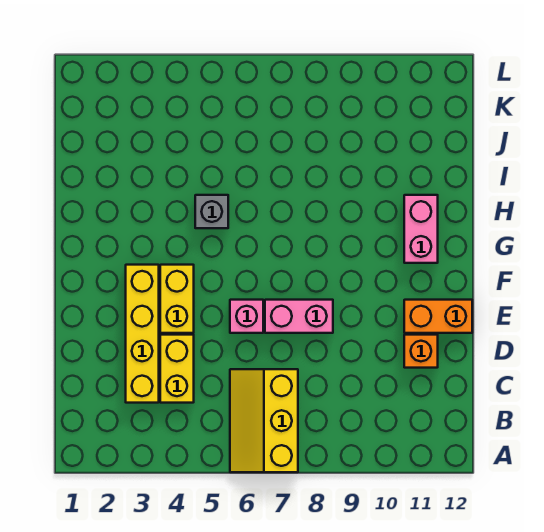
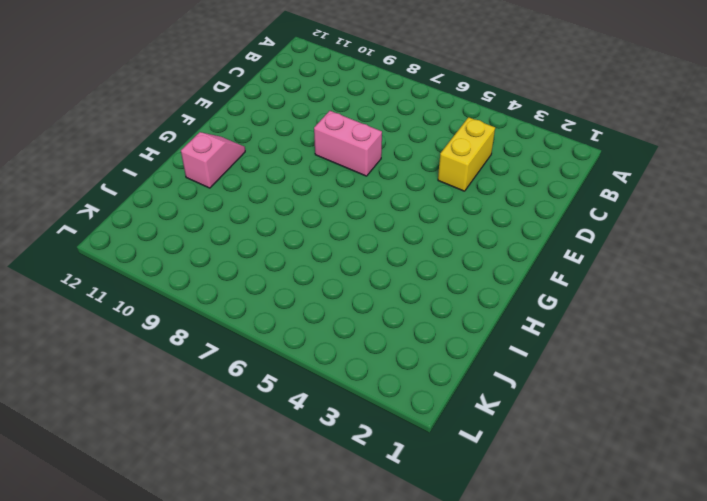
pink slope G11:H11 level 1 top H -> pink brick G11:H11 level 1
none -> yellow slope A6:C7 level 1 top 7
none -> yellow brick C3:F3 level 1

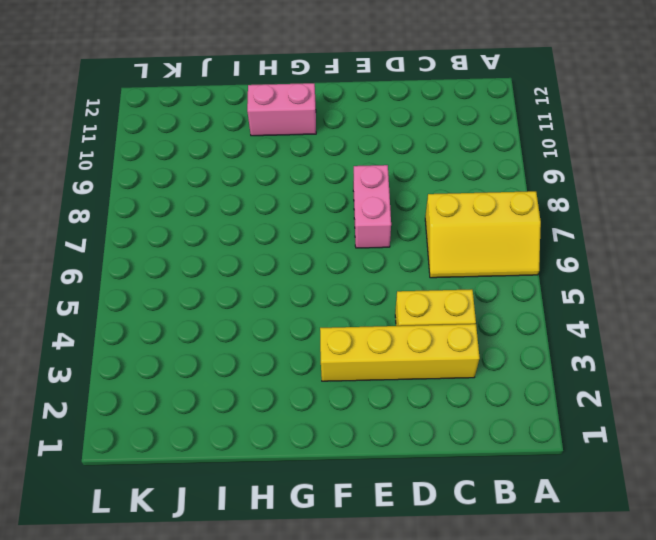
none -> orange brick D11 level 1
none -> yellow brick E4:F4 level 1

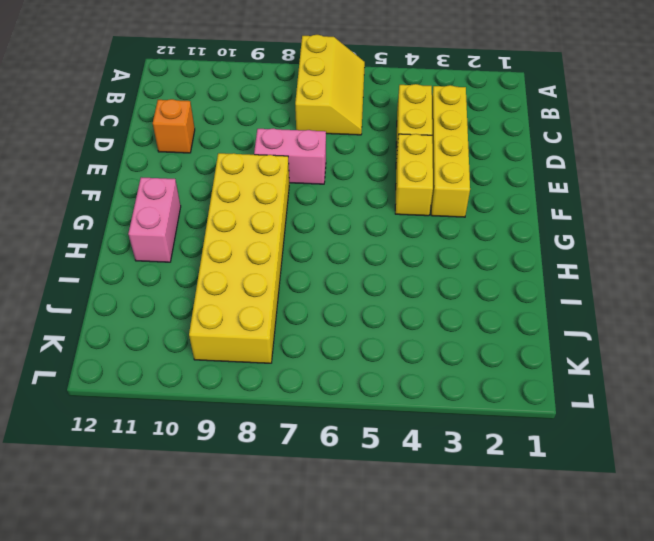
yellow brick F8:K9 level 1 -> none
none -> pink brick E6 level 1
none -> orange brick E11:E12 level 1

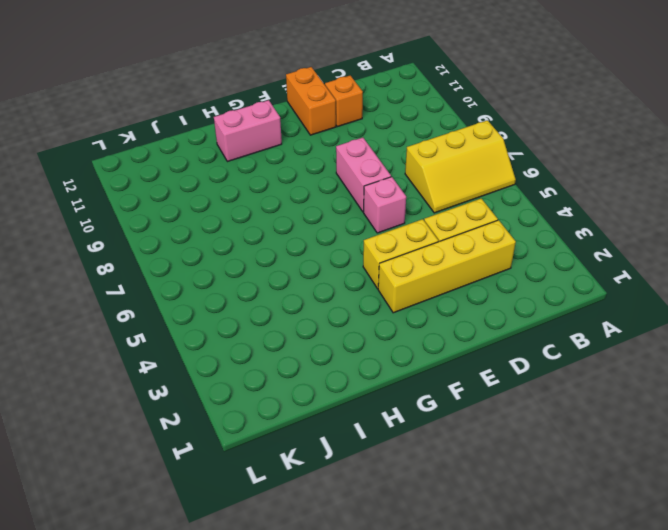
none -> grey brick H5 level 1

